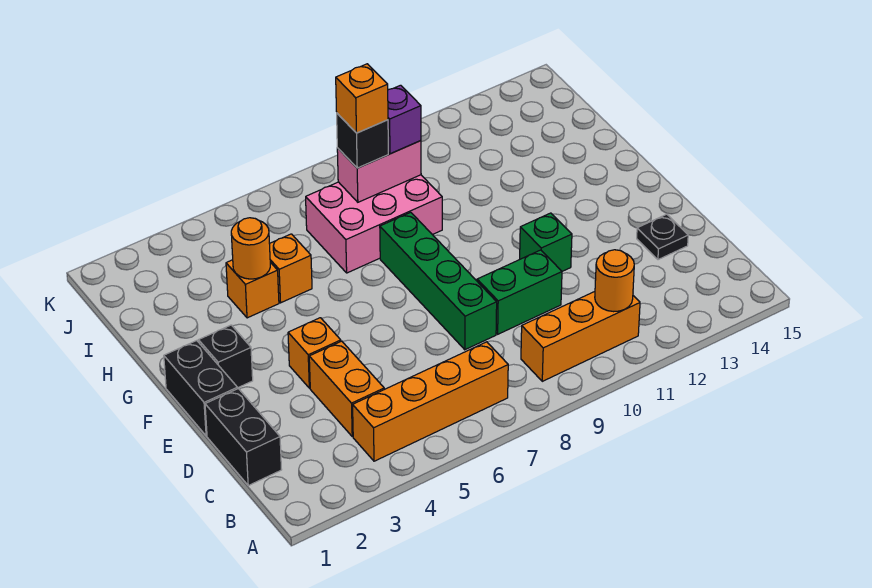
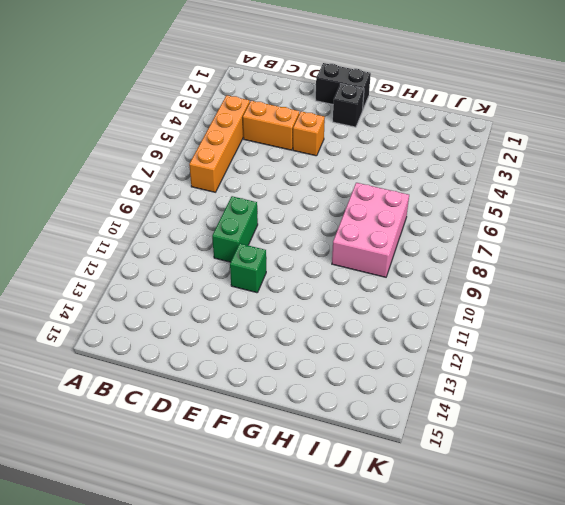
none -> orange brick B9:B11 level 1
none -> black brick C1:D1 level 1
none -> green brick D8:G8 level 1

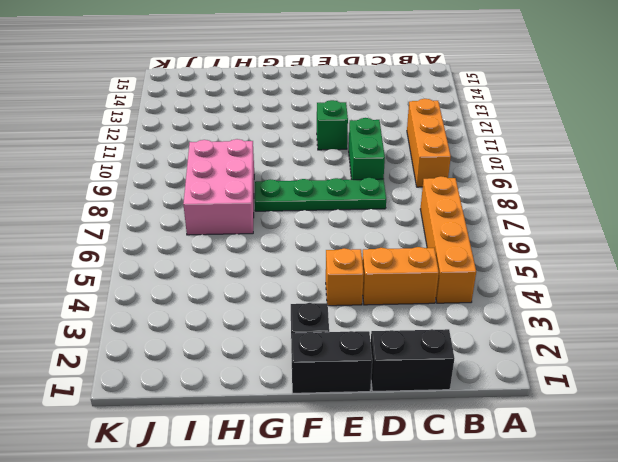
green plate D8:G8 level 1 -> green brick D8:G8 level 1
none -> black plate D14 level 1
none -> orange brick H4 level 1
none -> orange brick H5 level 1

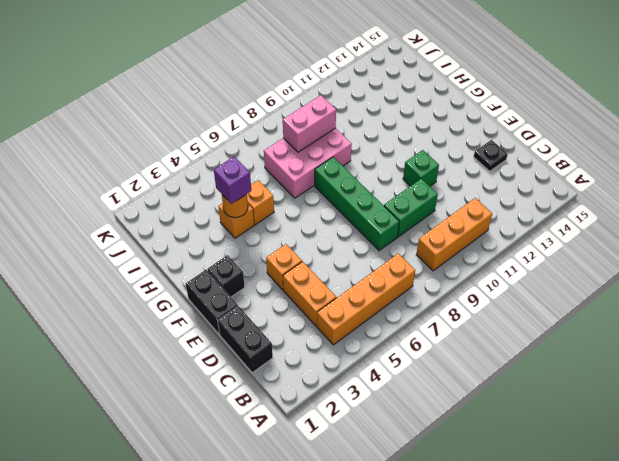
purple brick H4 level 3 -> purple brick I9 level 3
none -> orange round brick B11 level 2
none -> black brick I8 level 3
none -> orange brick I8 level 4

